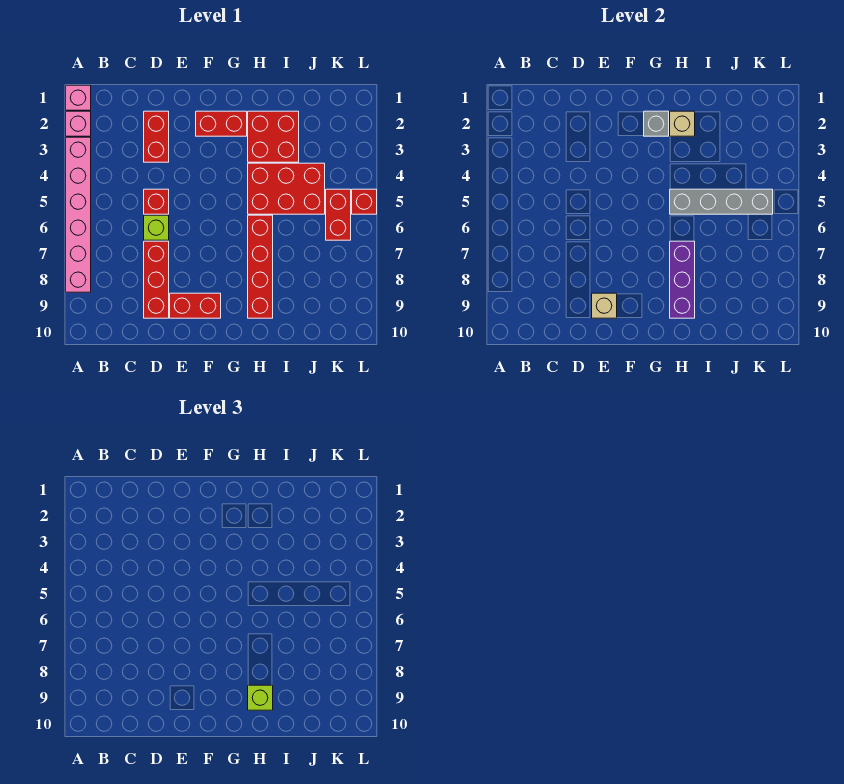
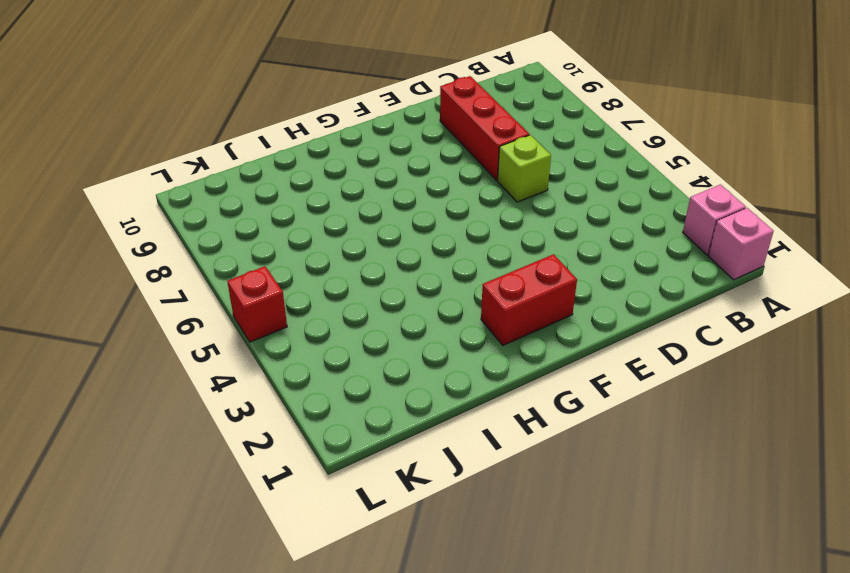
none -> pink brick A3:A8 level 1
none -> red brick D2:D3 level 1
none -> red brick D5 level 1

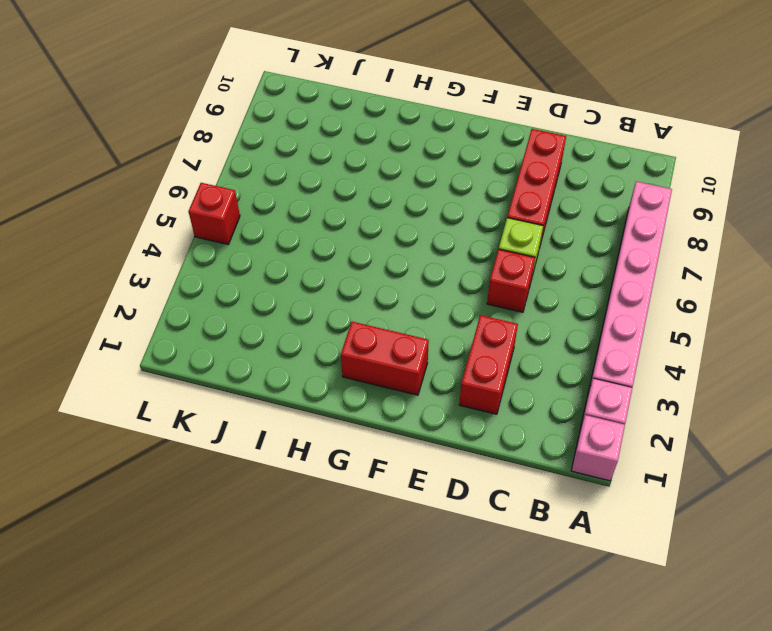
none -> red brick E9:F9 level 1
none -> red brick H2:I3 level 1
none -> red brick H4:J5 level 1

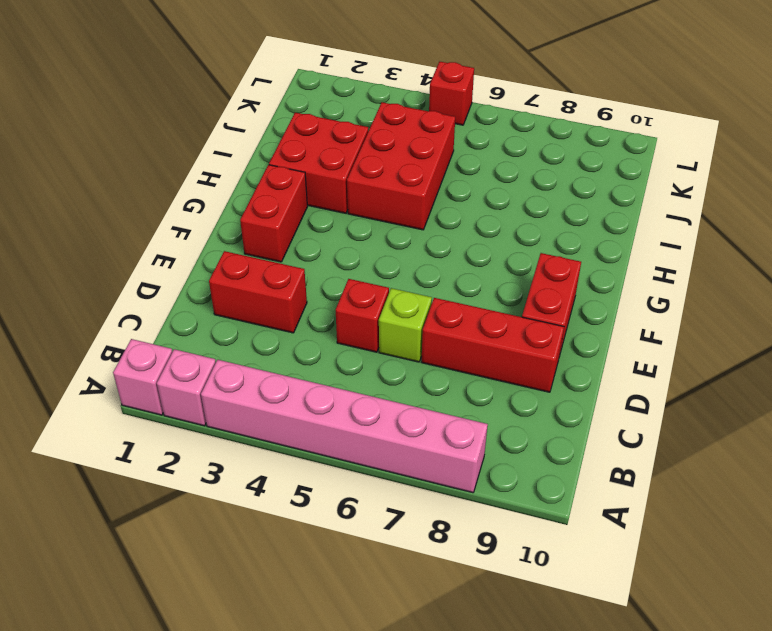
none -> red brick H6:H9 level 1
none -> red brick K5:K6 level 1
none -> tan brick E9 level 2

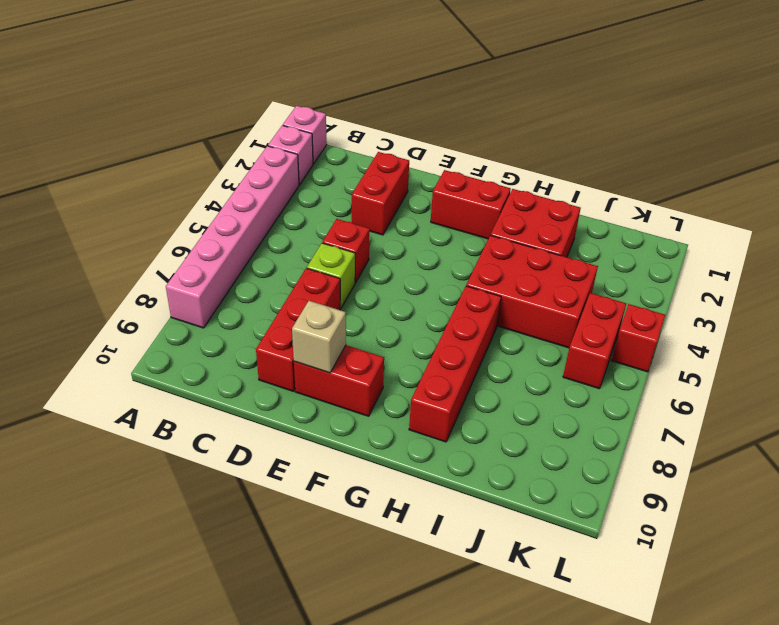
none -> grey brick G2 level 2
none -> tan brick H2 level 2
none -> grey brick H5:K5 level 2

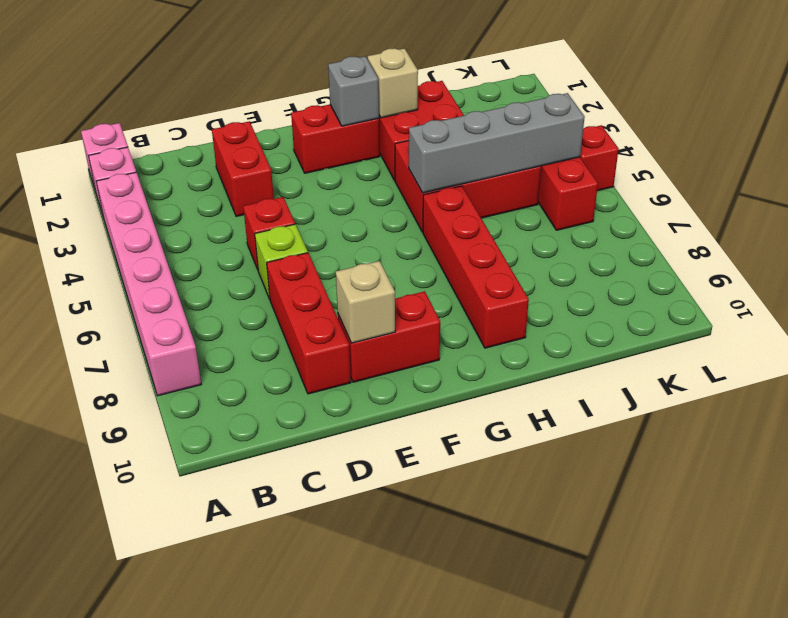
none -> purple brick H7:H9 level 2
none -> lime brick H9 level 3

